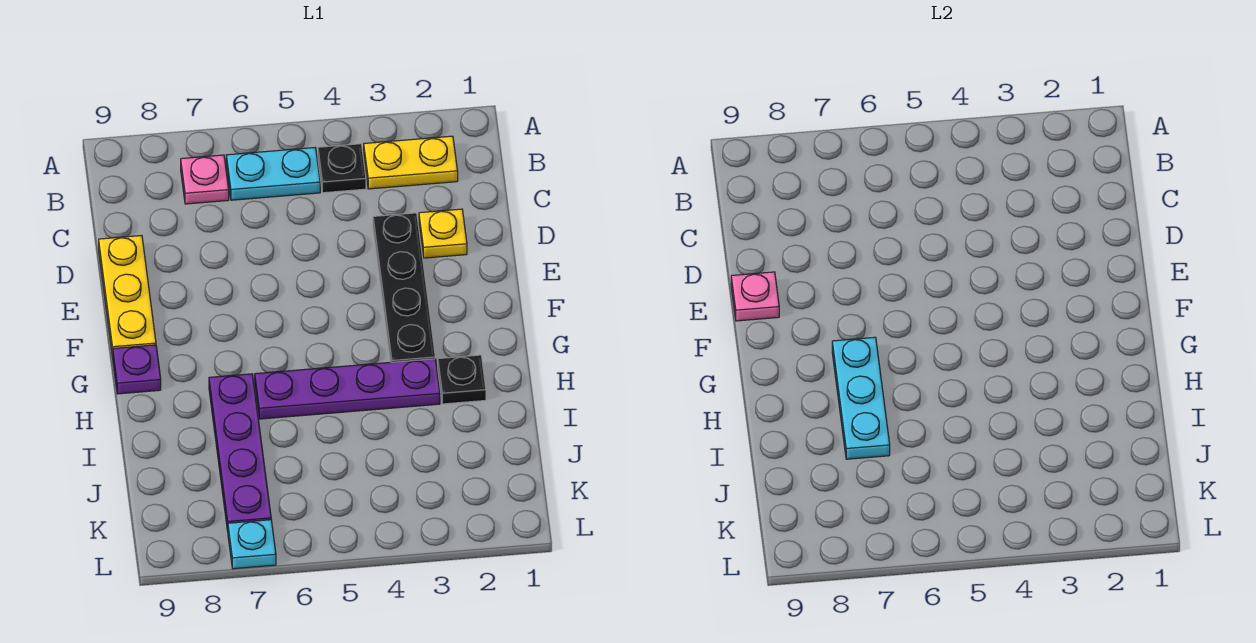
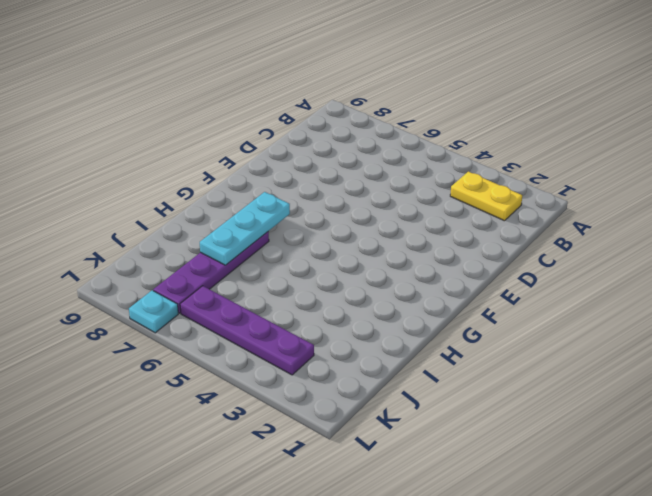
purple plate K3:K6 level 1 -> purple plate H3:H6 level 1
none -> black plate B4 level 1
none -> cyan plate B5:B6 level 1
none -> pink plate B7 level 1

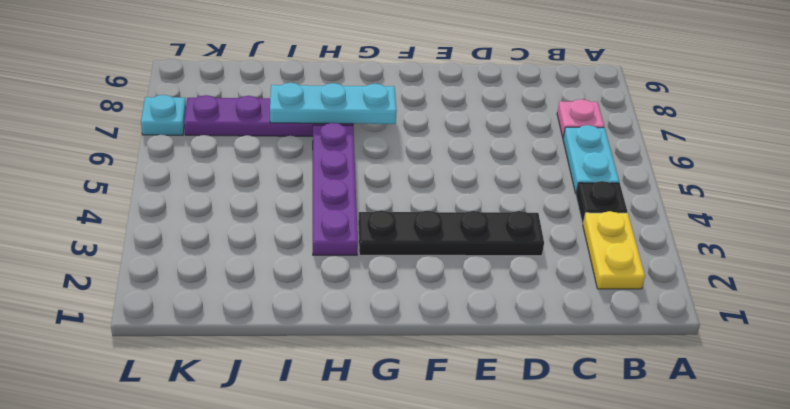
none -> yellow plate D2 level 1
none -> yellow plate D9:F9 level 1
none -> purple plate G9 level 1

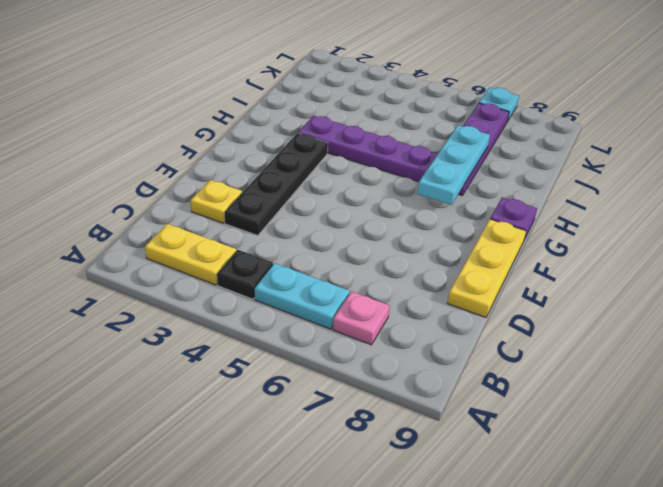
none -> black plate H2 level 1
none -> pink plate E9 level 2

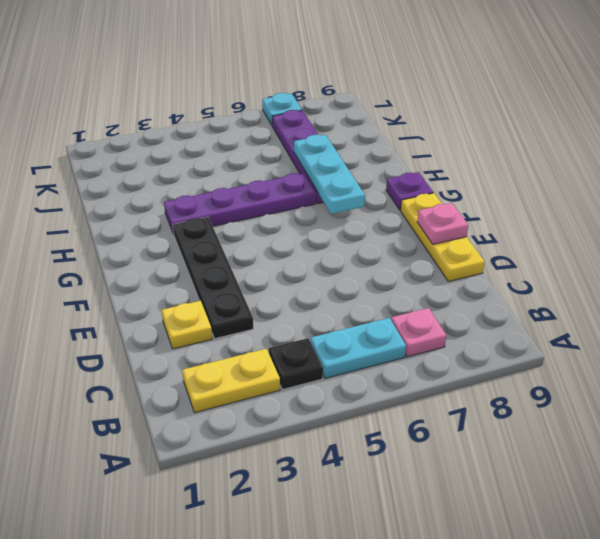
none -> black plate H2 level 1

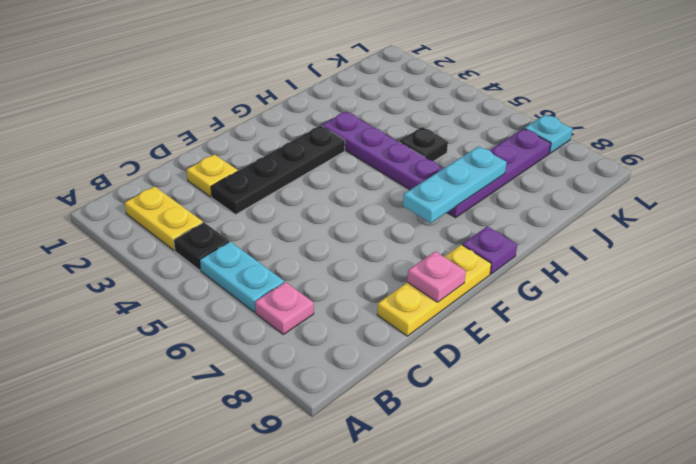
black plate I5 level 1 -> black plate H2 level 1

